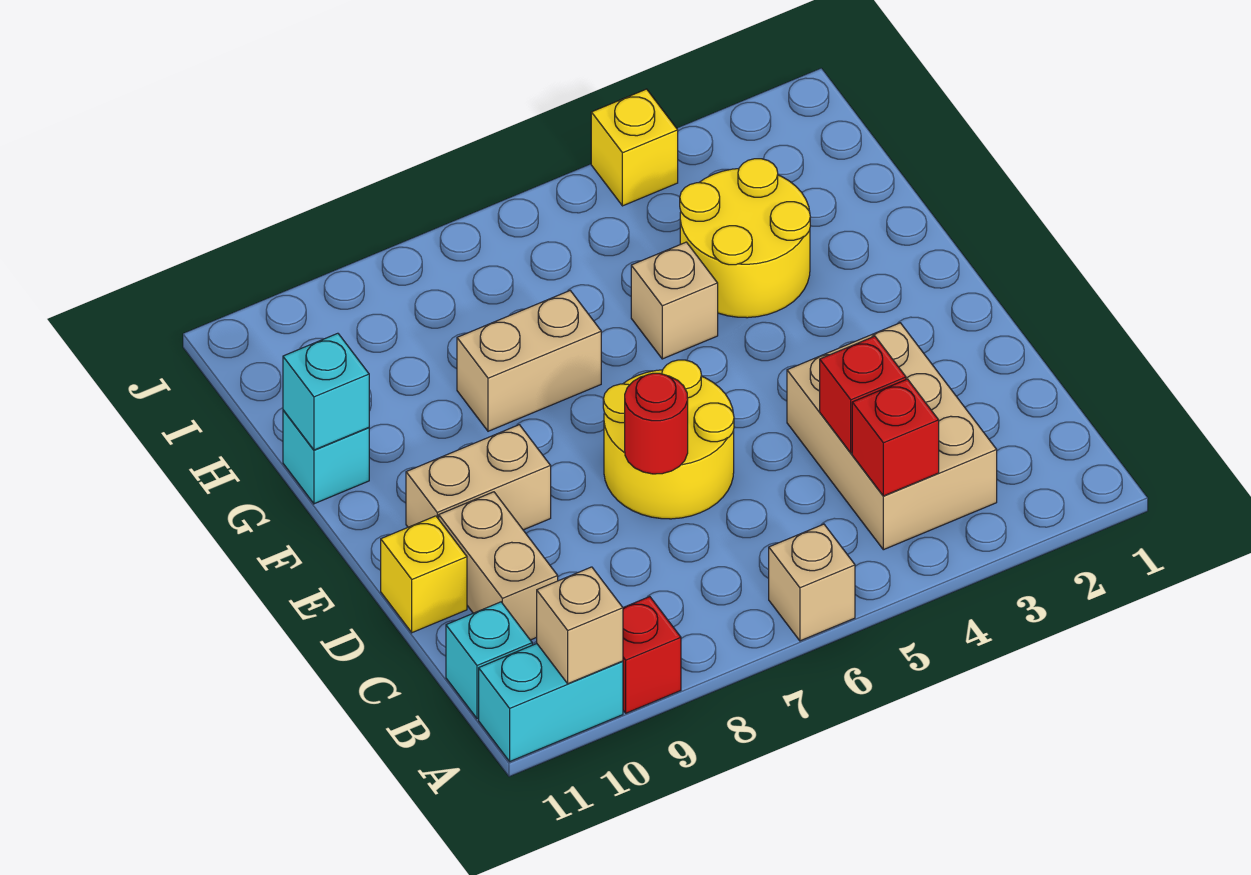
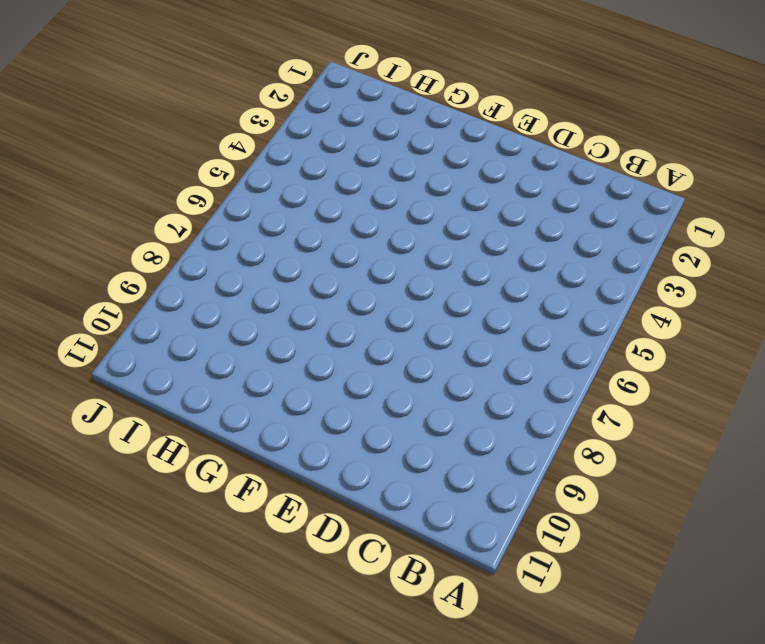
none -> tan brick A6 level 1
none -> red brick A9 level 1
none -> cyan brick A10:A11 level 1

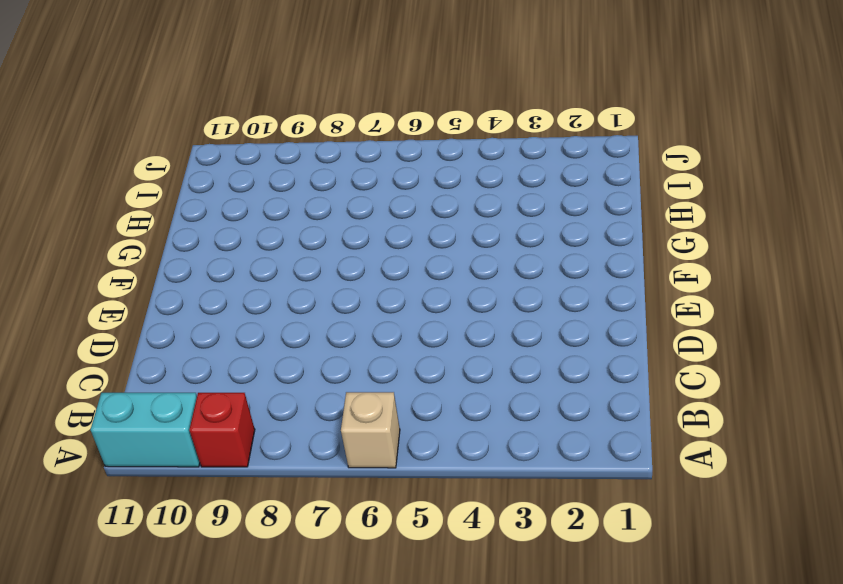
none -> tan brick B3:D4 level 1
none -> cyan brick B11 level 1
none -> tan brick C10:D10 level 1

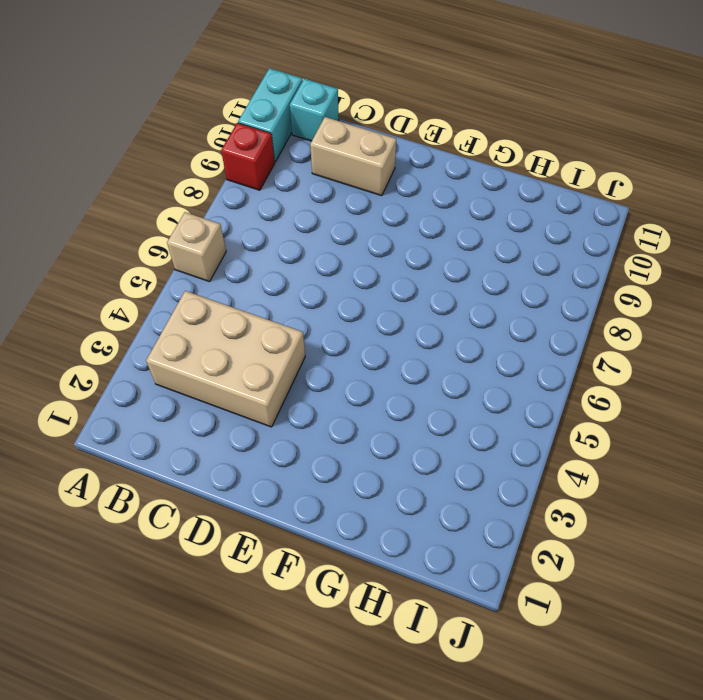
none -> yellow round brick D6:E7 level 1
none -> yellow brick D11 level 1
none -> tan brick E9:E10 level 1

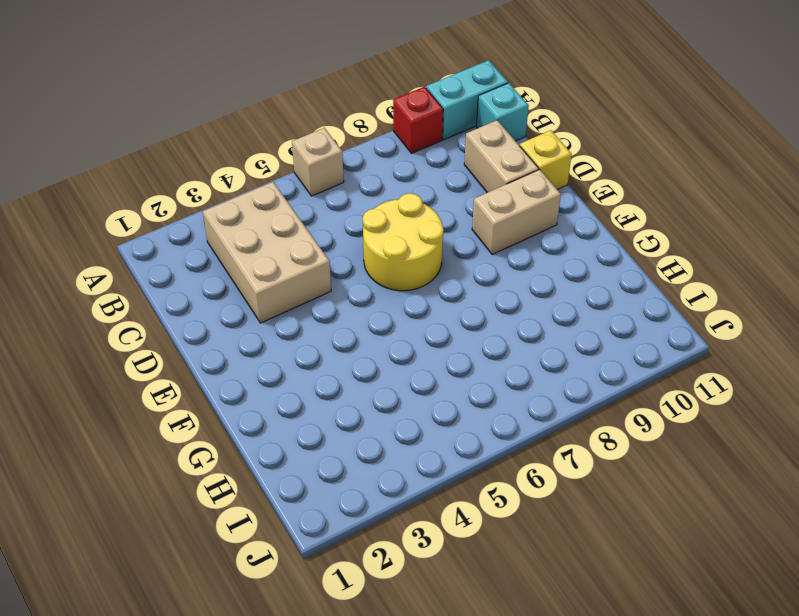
none -> yellow round brick G3:H4 level 1
none -> tan brick G5 level 1
none -> tan brick G7:G8 level 1

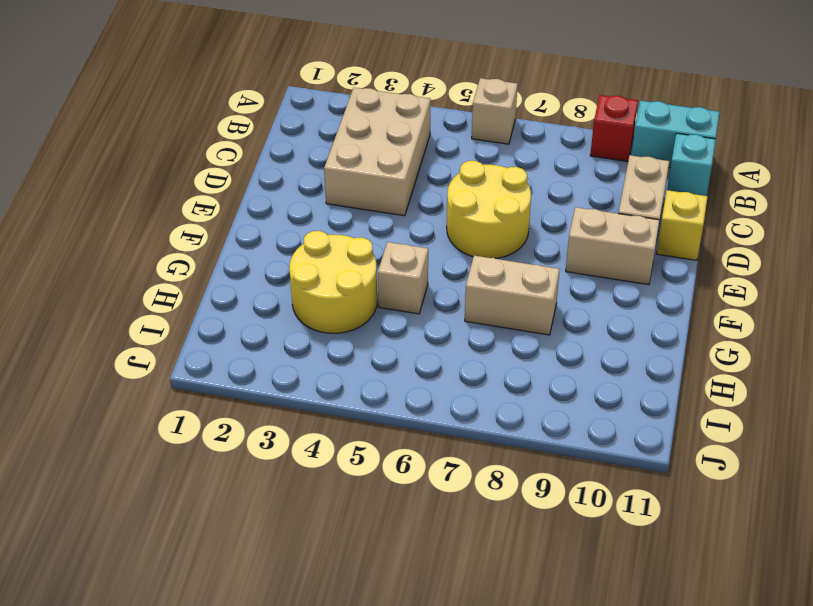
none -> cyan brick G11 level 1
none -> yellow brick J4 level 1
none -> tan brick A10 level 2

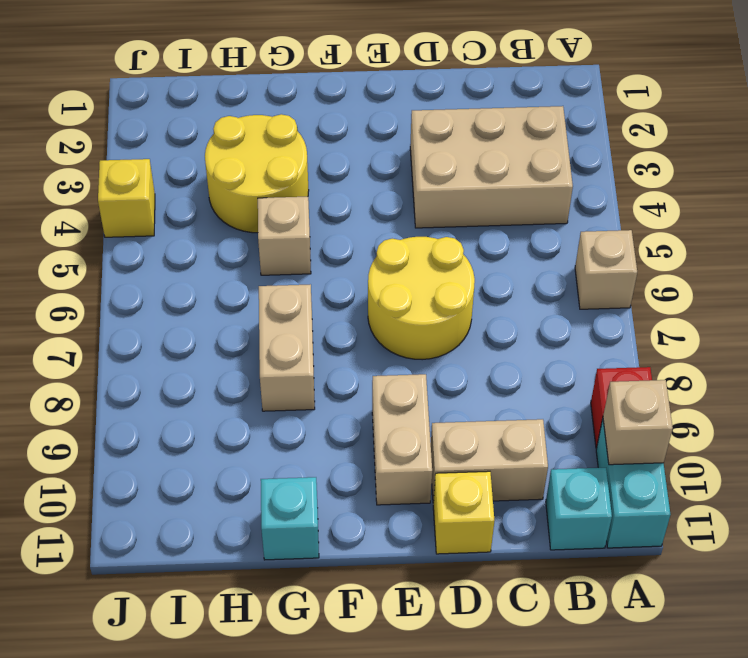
none -> red brick B4 level 2
none -> red brick C4 level 2
none -> red round brick D7 level 2

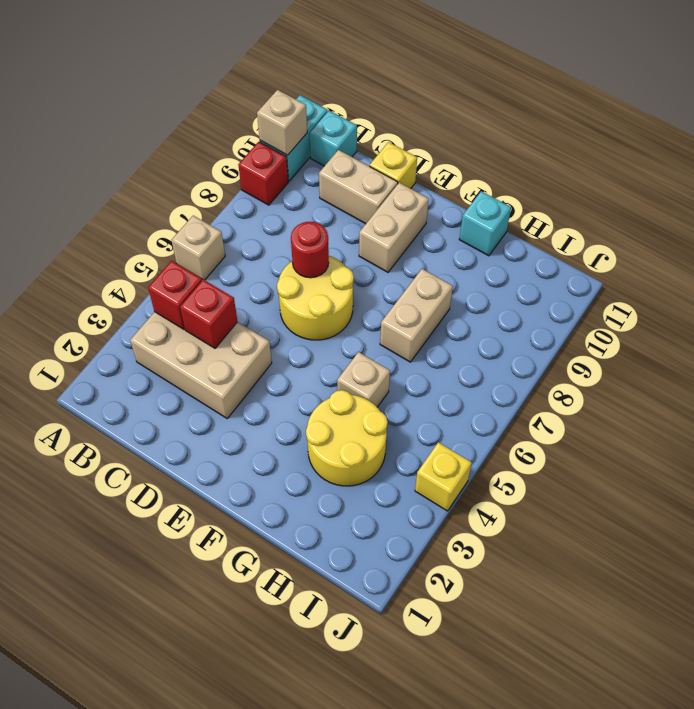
none -> cyan brick G11 level 2

